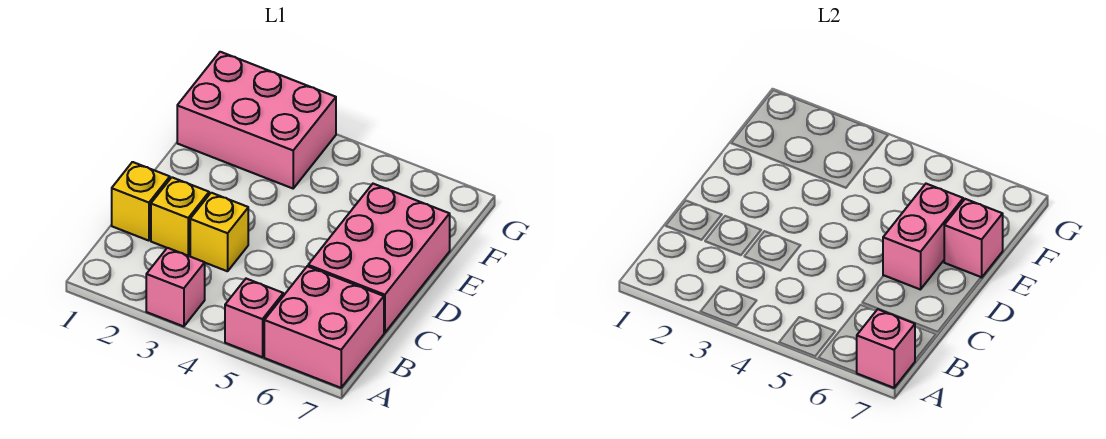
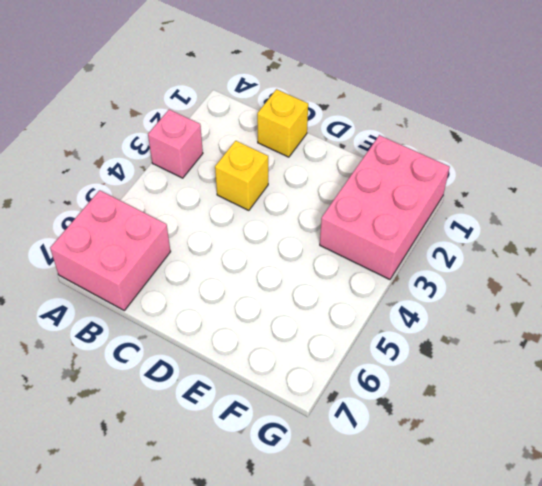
none -> pink brick A5 level 1
none -> yellow brick C2 level 1

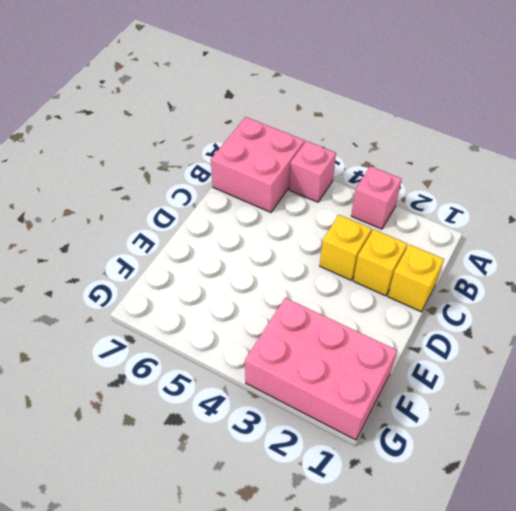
none -> pink brick C6:E7 level 1
none -> pink brick A7 level 2

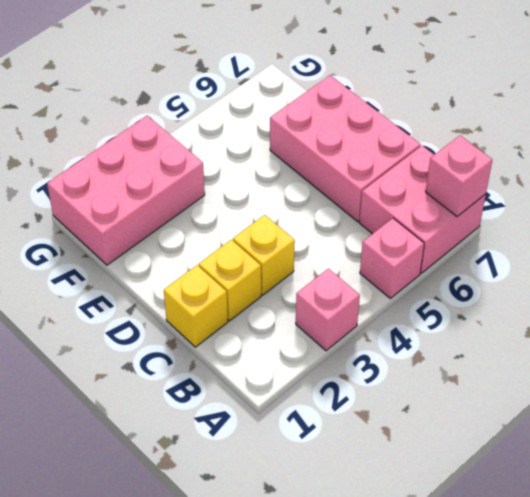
none -> pink brick D6:E6 level 2
none -> pink brick E7 level 2

